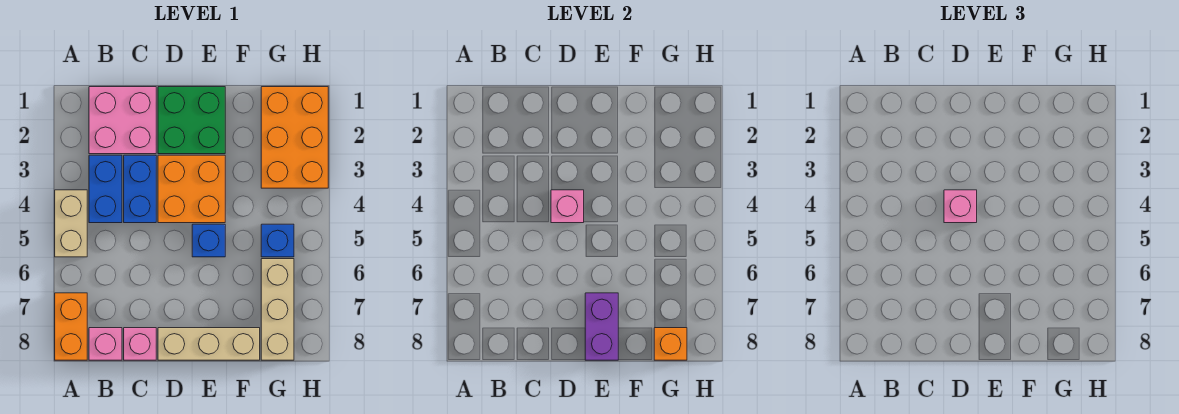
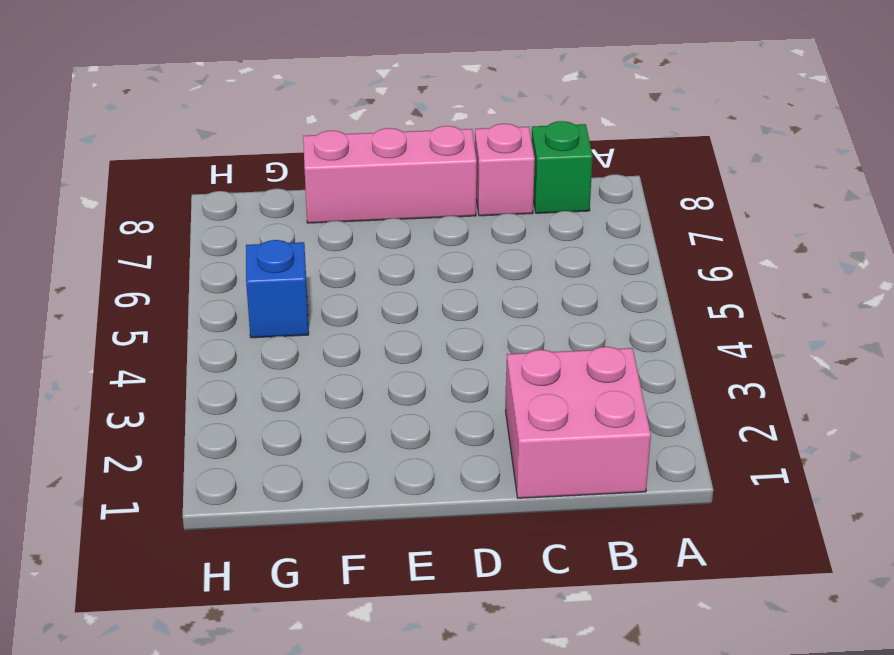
green brick B8 level 1 -> pink brick B8 level 1
pink brick D8:F8 level 1 -> tan brick D8:F8 level 1
none -> tan brick A4:A5 level 1
none -> orange brick A7:A8 level 1
none -> blue brick B3:B4 level 1

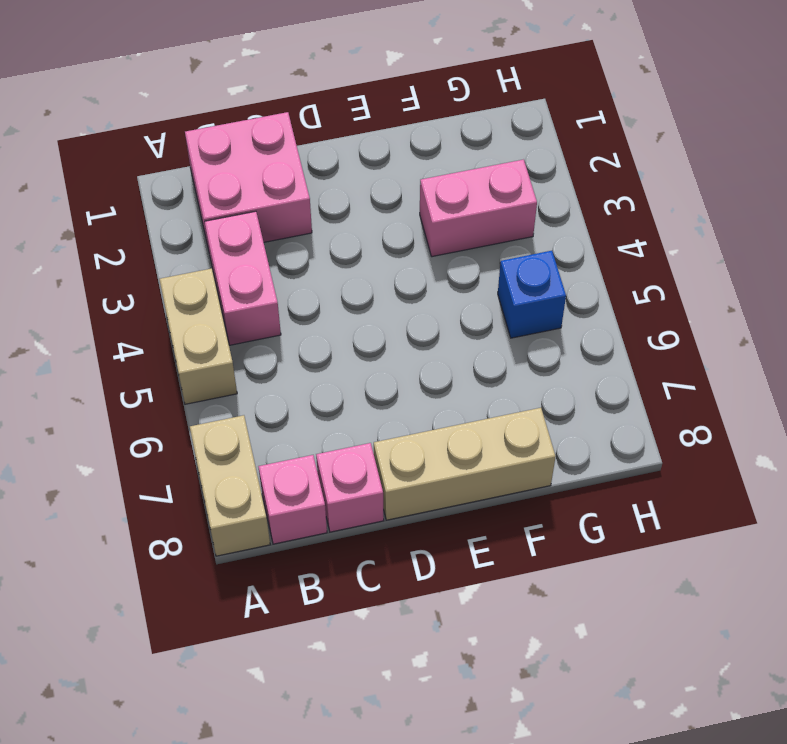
tan brick A7:A8 level 1 -> orange brick A7:A8 level 1
pink brick B3:B4 level 1 -> blue brick B3:B4 level 1
pink brick F3:G3 level 1 -> orange brick G1:H3 level 1
none -> blue brick C3:C4 level 1
none -> green brick D1:E2 level 1
none -> orange brick D3:E4 level 1

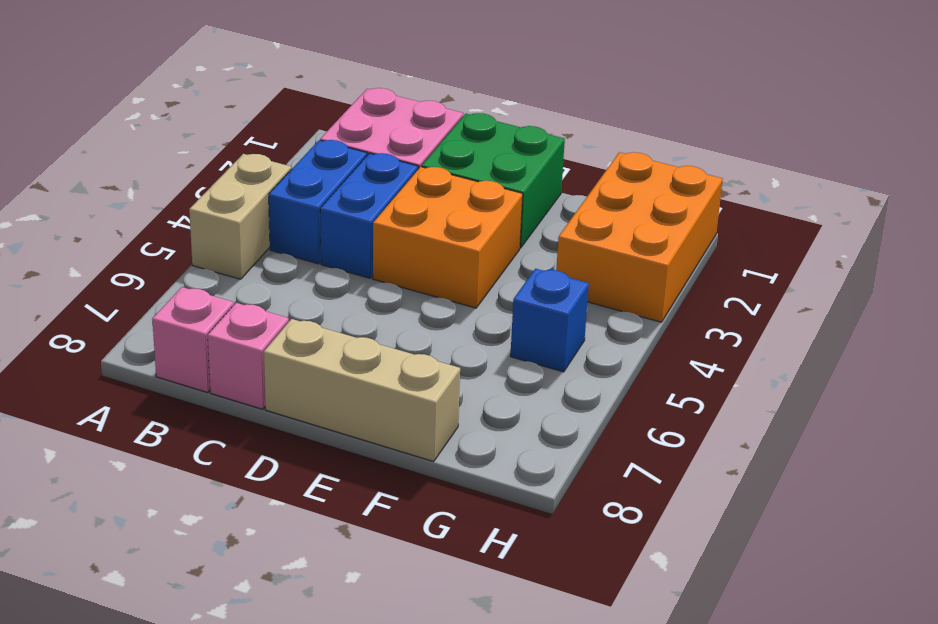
none -> orange brick A7:A8 level 1
none -> blue brick E5 level 1
none -> tan brick G6:G8 level 1

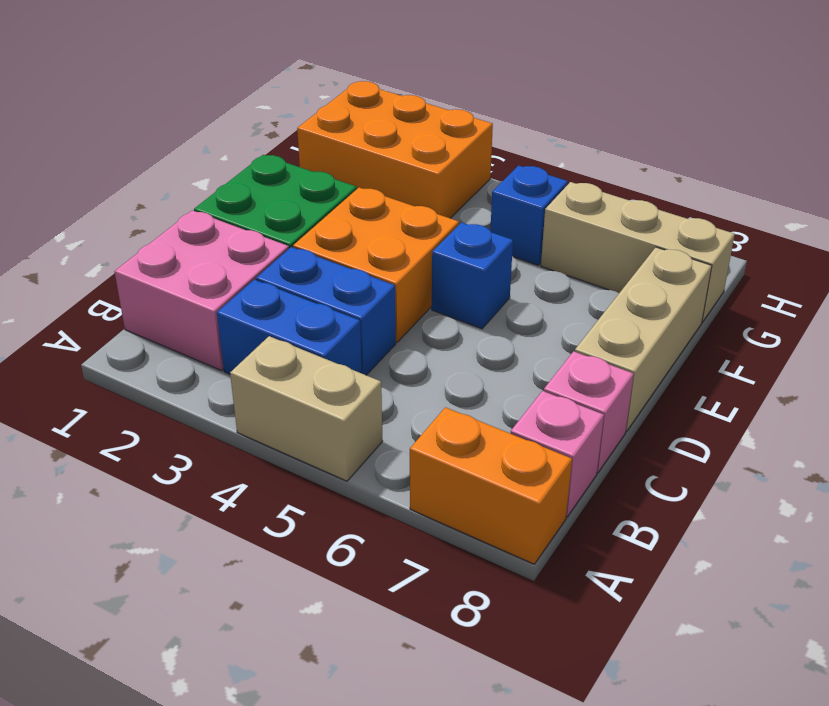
none -> pink brick D4 level 2
none -> purple brick E7:E8 level 2
none -> orange brick G8 level 2

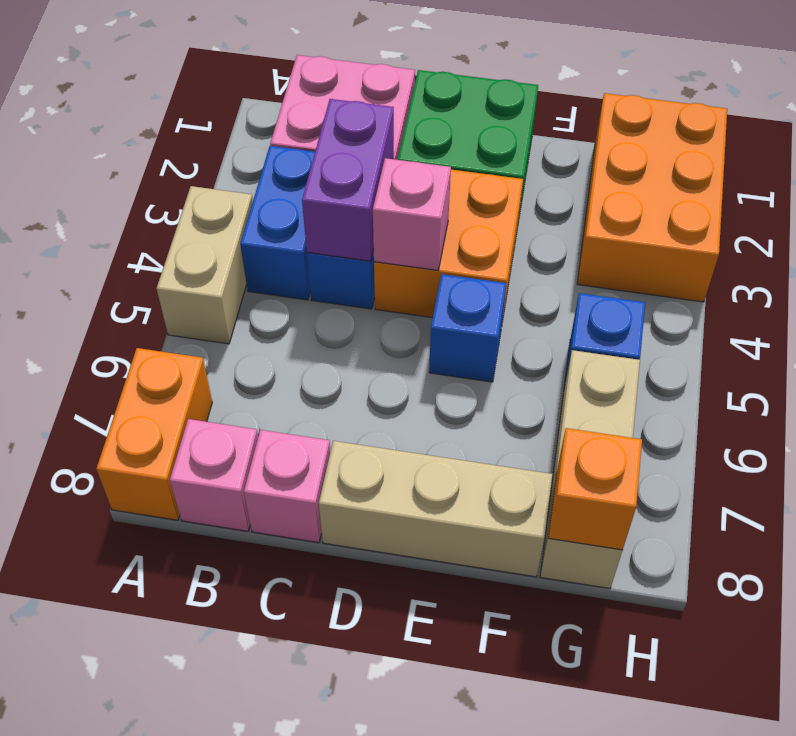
purple brick C3:C4 level 2 -> purple brick E7:E8 level 2
none -> pink brick D4 level 3

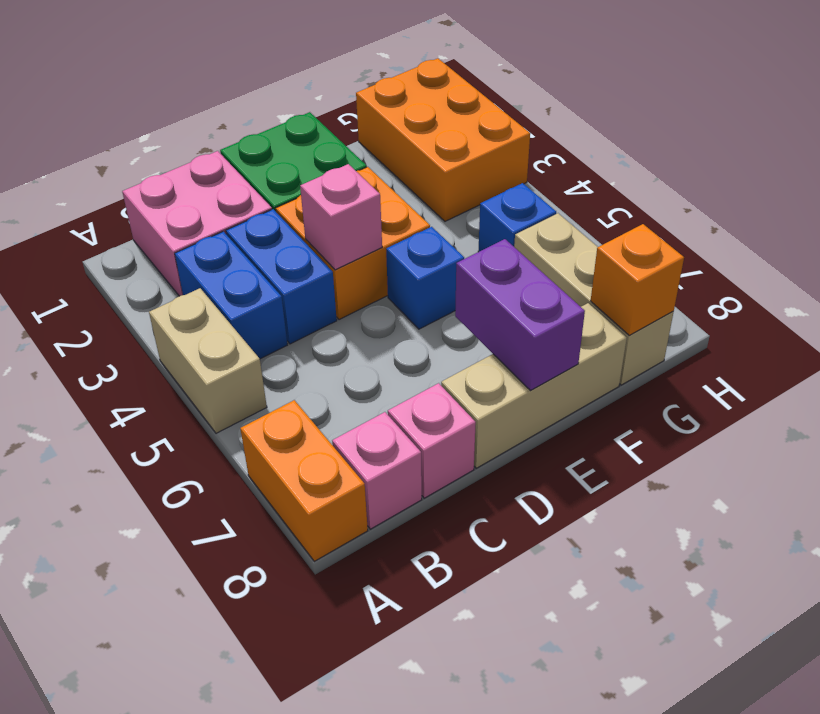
none -> pink brick D4 level 3

